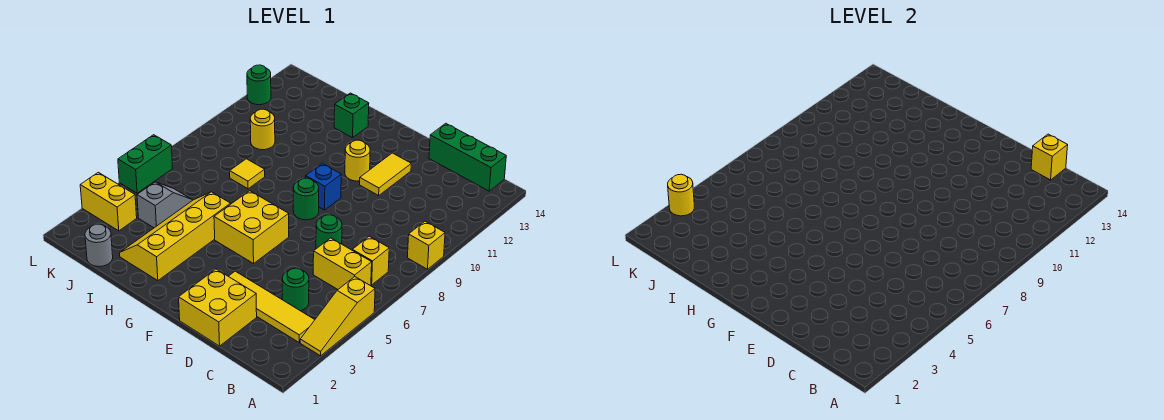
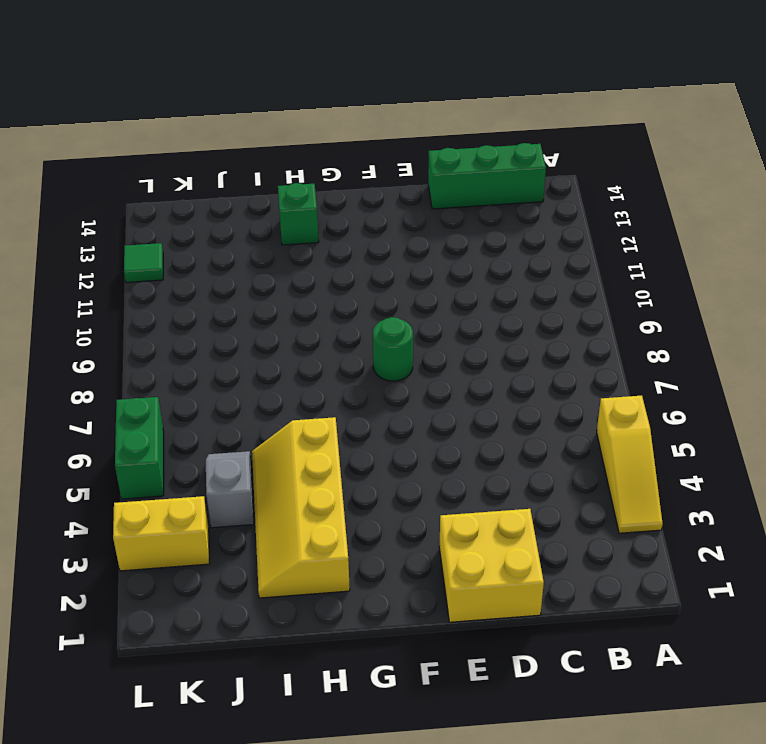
green tile L12 level 1 -> green round brick L12 level 1
none -> yellow brick A9 level 1
none -> yellow tile B3:E3 level 1
none -> yellow brick B6:C6 level 1

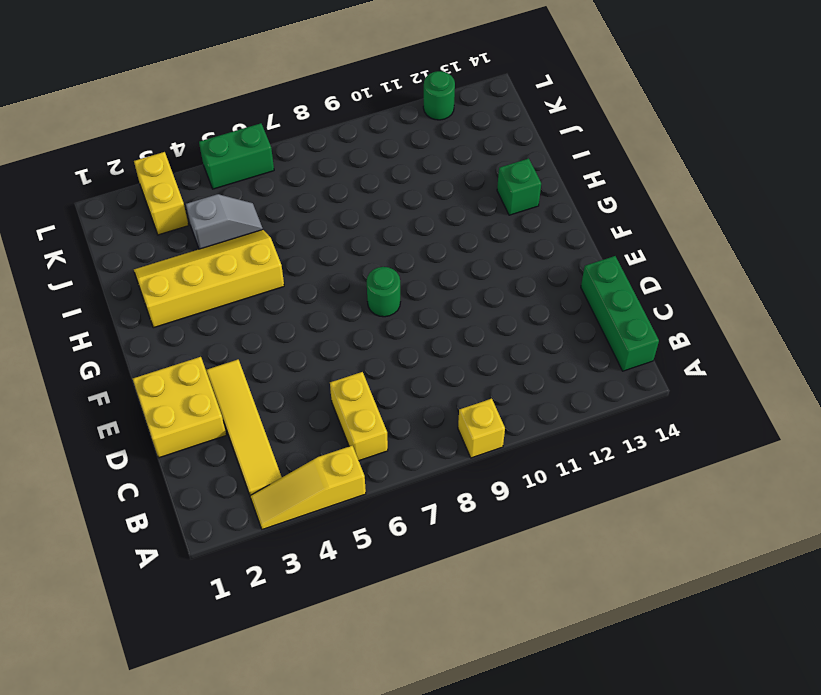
none -> yellow brick B7 level 1
none -> green round brick C4 level 1
none -> green round brick D7 level 1

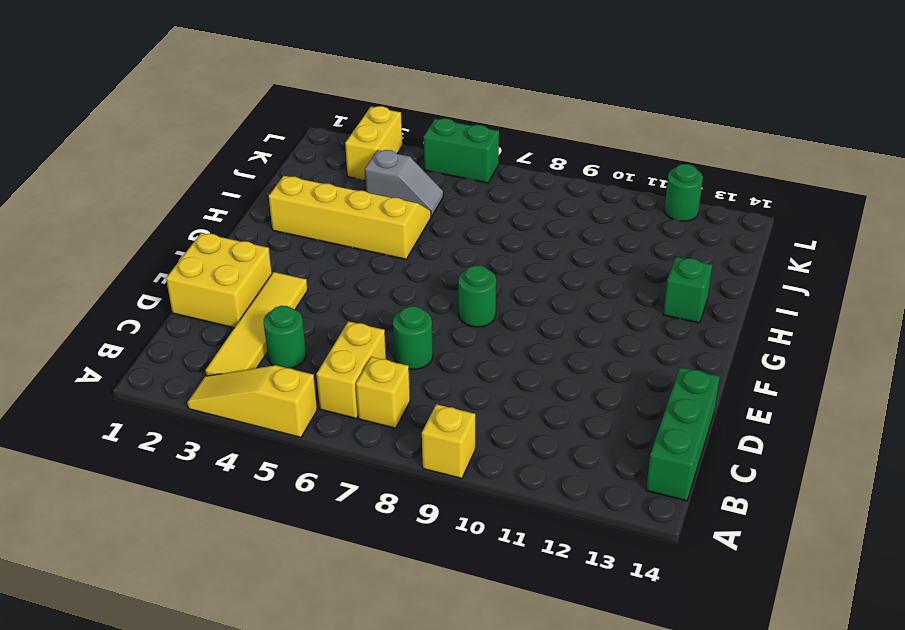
none -> yellow tile E11:E12 level 1
none -> yellow brick F5:G6 level 1
none -> blue brick F9 level 1

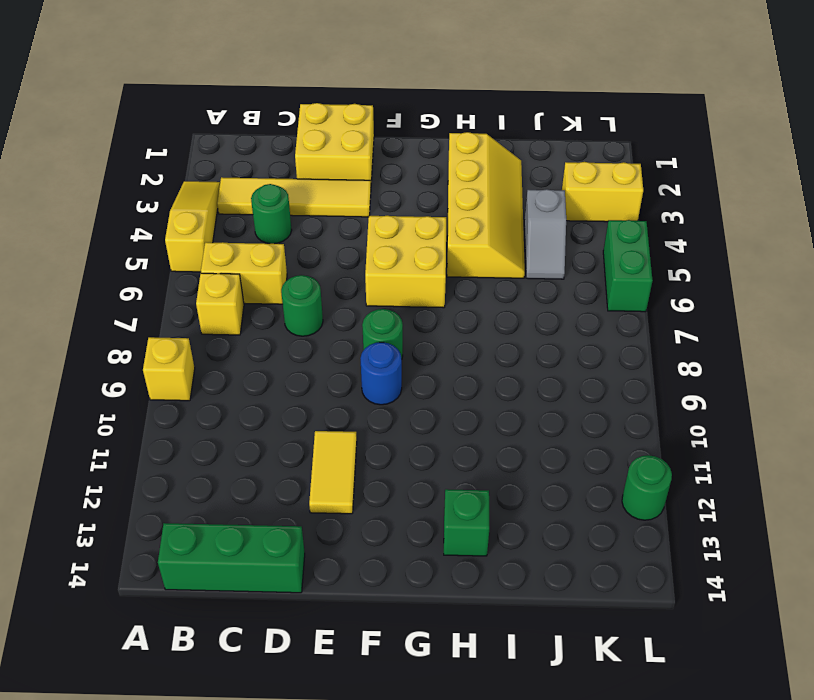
blue round brick F9 level 1 -> blue brick F9 level 1
none -> yellow round brick F11 level 1
none -> yellow tile I8 level 1
none -> grey round brick J1 level 1

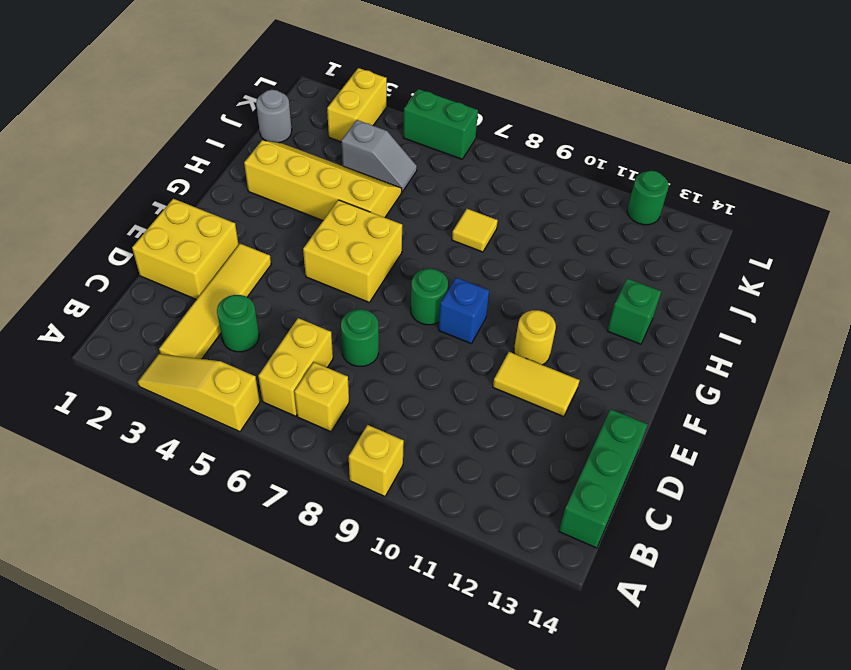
none -> yellow round brick J10 level 1
none -> yellow brick C14 level 2
none -> yellow round brick L3 level 2

